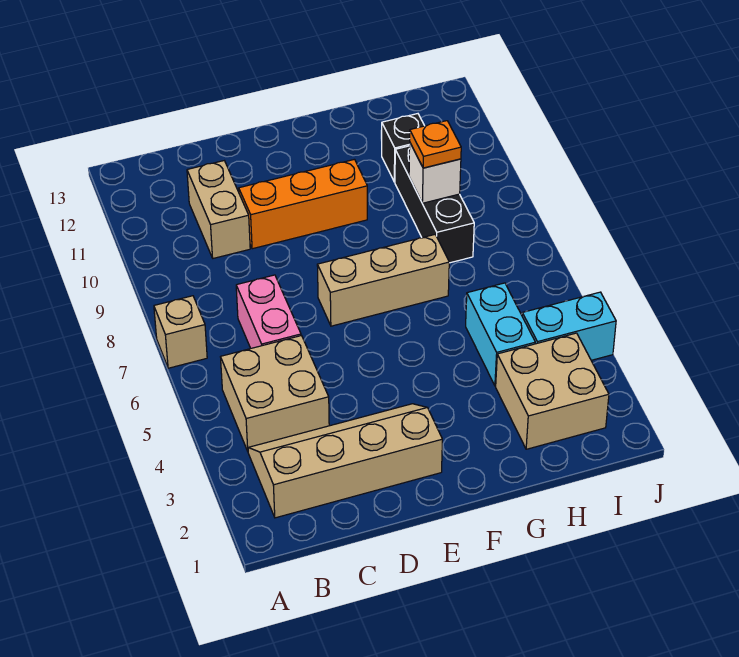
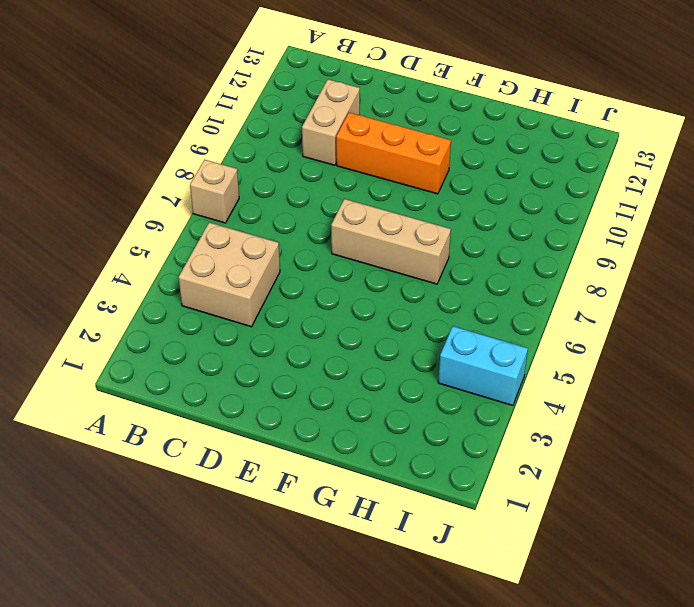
none -> tan slope B2:E3 level 1 top 2
none -> pink brick C6:C7 level 1
none -> tan brick H2:I3 level 1

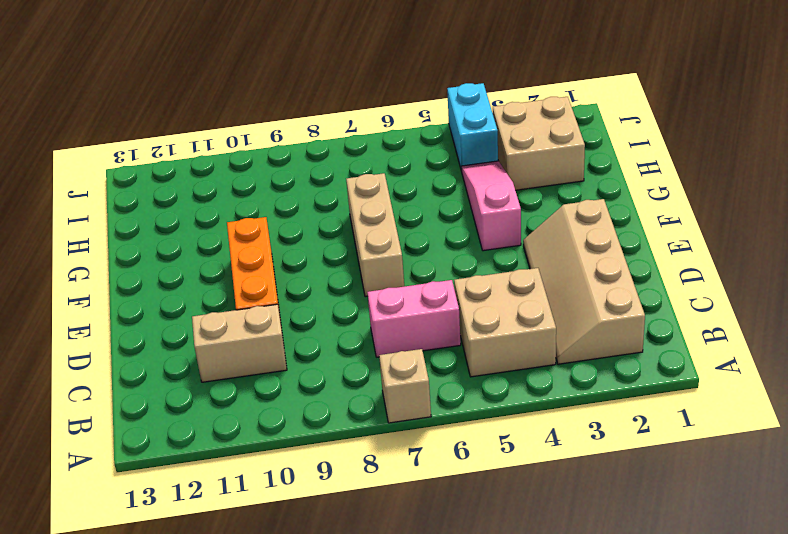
pink slope F4:H4 level 1 top F -> cyan brick H4:H5 level 1
none -> black brick H8:H10 level 1
none -> black brick H11 level 1
none -> white brick H9 level 2

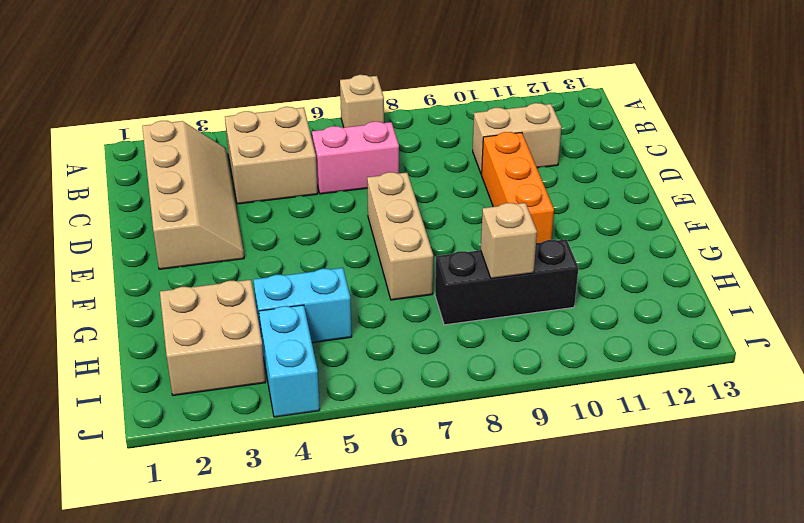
tan brick H9 level 2 -> white brick H9 level 2
none -> black brick H11 level 1
none -> orange plate H9 level 3

